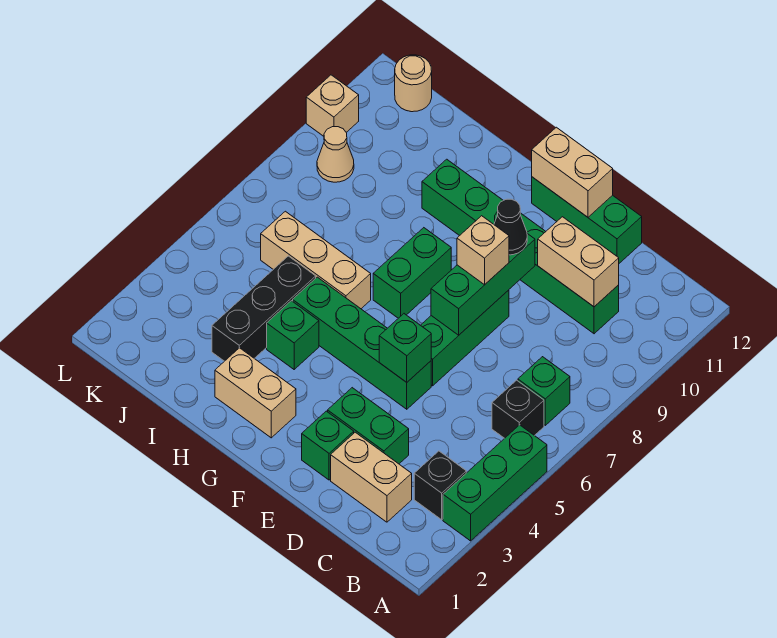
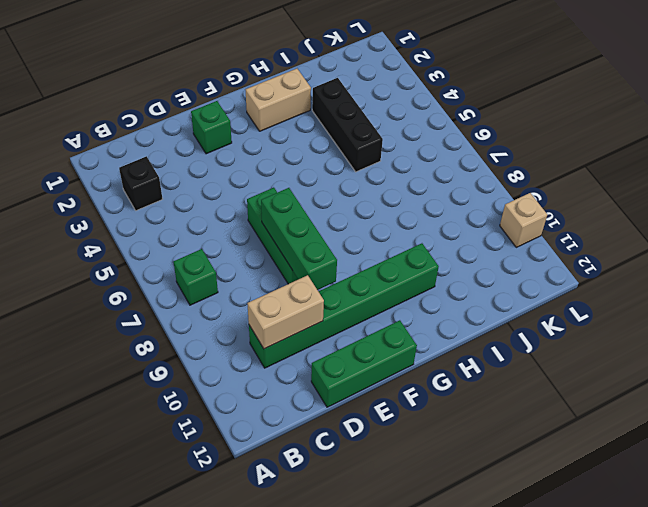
none -> green brick A3:A5 level 1
none -> black brick B6 level 1
none -> tan brick C2:D2 level 1

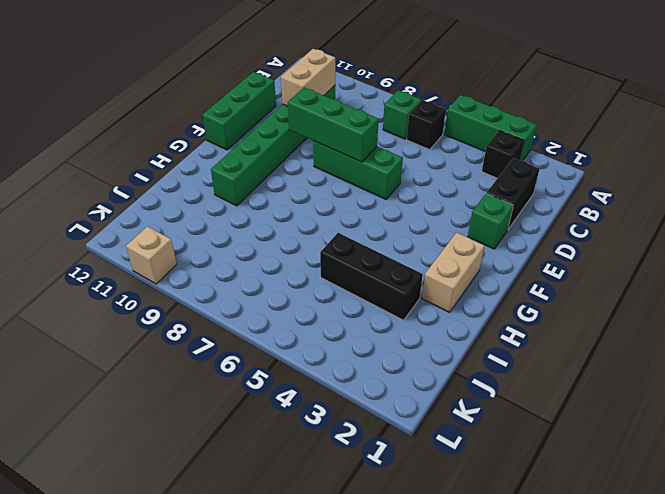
black brick C2:D2 level 1 -> tan brick C2:D2 level 1
none -> green brick D3:E3 level 1
none -> green brick E5:H5 level 1
none -> green brick G7:G8 level 1

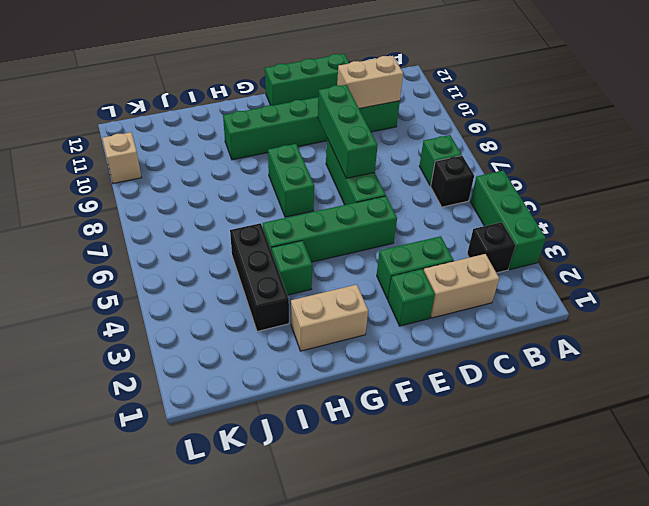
none -> tan brick H6:J6 level 1
none -> tan cone K9 level 1
none -> tan round brick K12 level 1

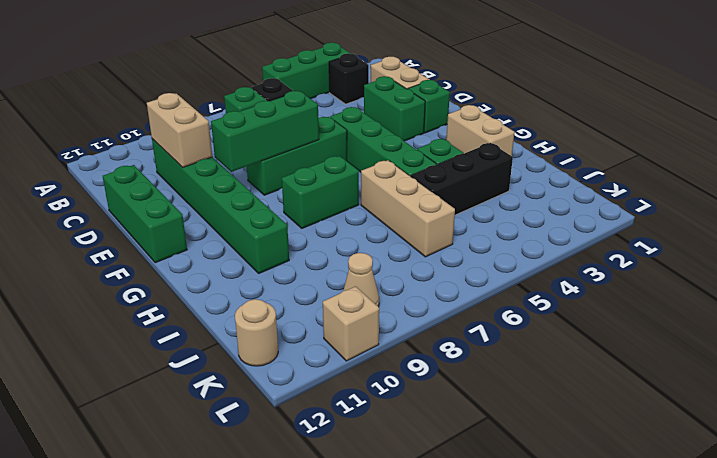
none -> green brick E5 level 2
none -> tan brick E12:F12 level 2
none -> tan brick E8 level 3

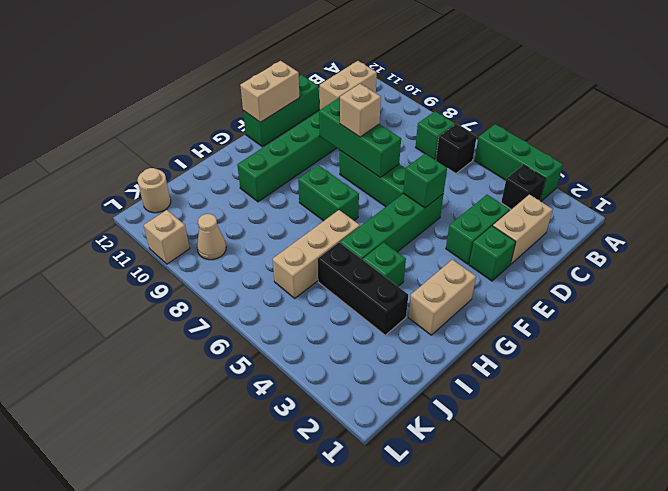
none -> black cone E9 level 3

